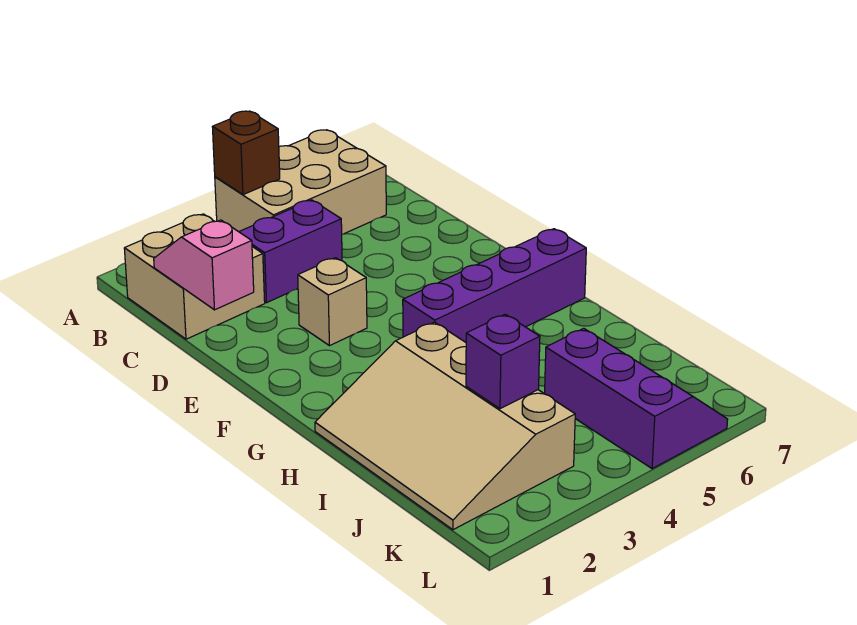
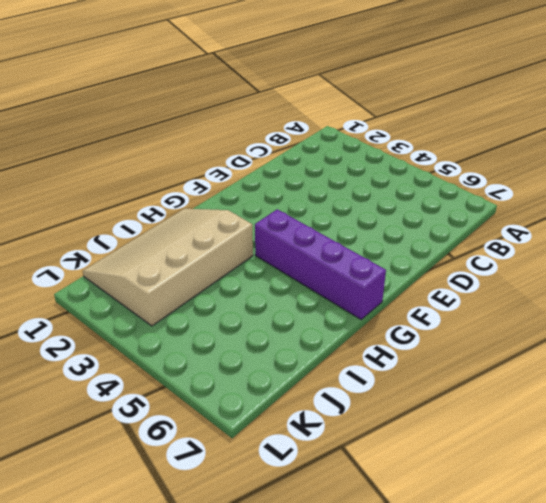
none -> tan brick A4:B6 level 1
none -> tan brick B1:C2 level 1

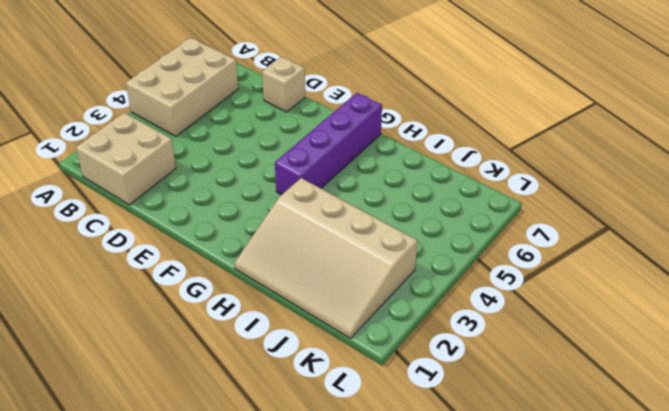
tan brick D7 level 1 -> tan brick E3 level 1
none -> purple brick C3:C4 level 1
none -> purple slope J5:L6 level 1 top 5

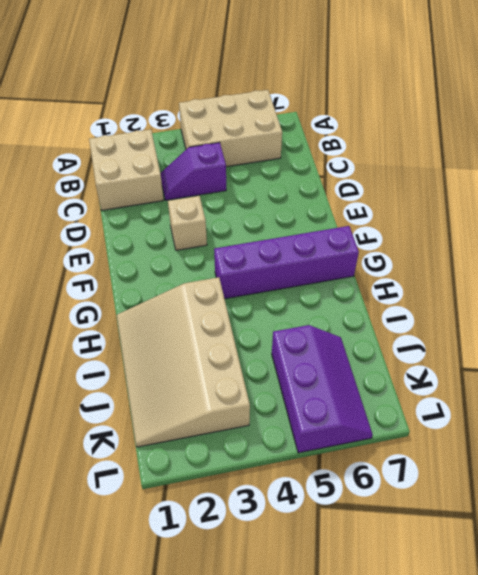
purple slope C3:C4 level 1 top 4 -> purple brick C3:C4 level 1
none -> brown brick A4 level 2
none -> pink slope C1:D1 level 2 top D

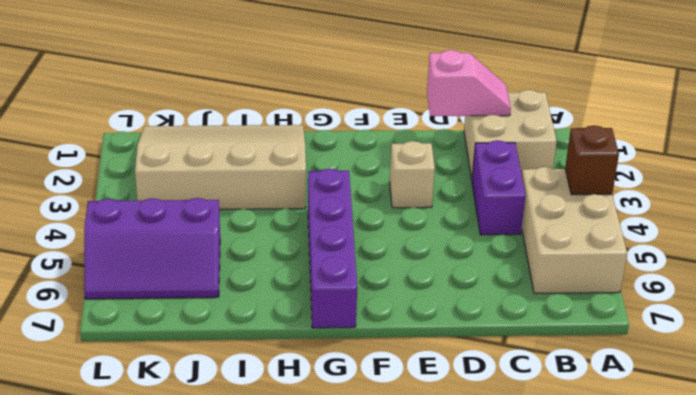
none -> purple brick J3 level 2

